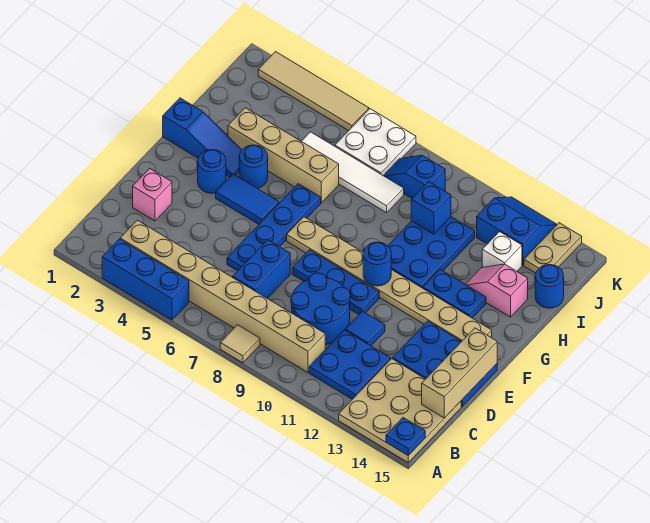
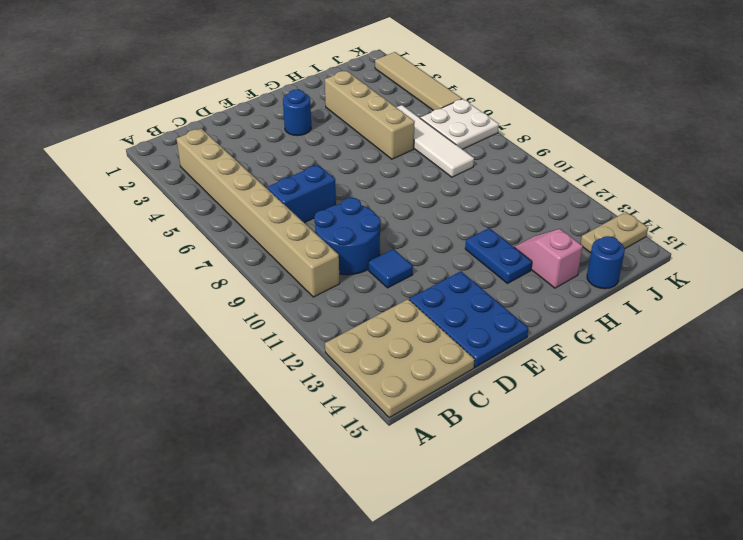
none -> blue brick A3:A5 level 1
none -> tan tile A8 level 1
none -> blue plate B11:C12 level 1
none -> pink brick D2 level 1

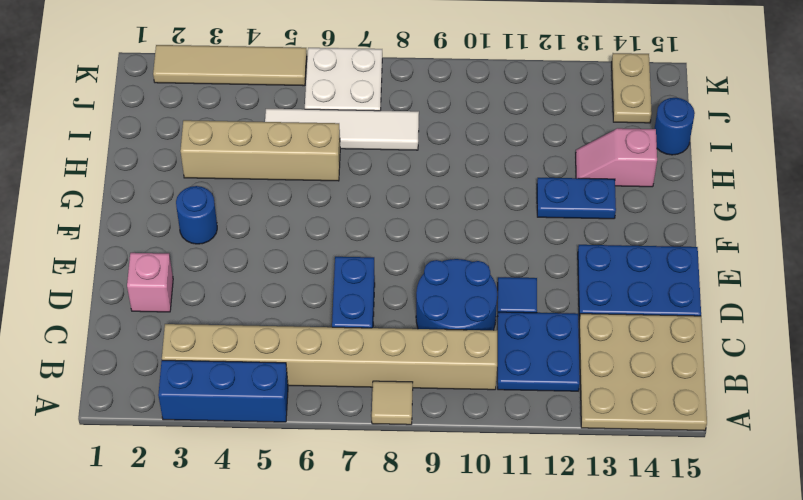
none -> blue plate D6:G6 level 1
none -> blue plate E8:E10 level 1
none -> blue tile F4:F5 level 1
none -> tan plate F7:F14 level 1

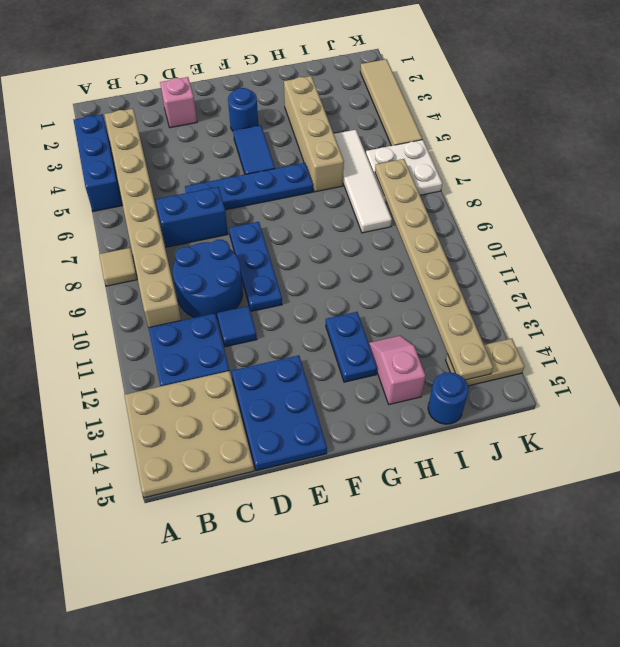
tan plate J7:J14 level 2 -> tan plate F7:F14 level 1
none -> blue slope G1:G3 level 1 top 1
none -> blue round brick G4 level 1
none -> blue plate G10:I11 level 1
none -> white brick I13 level 1

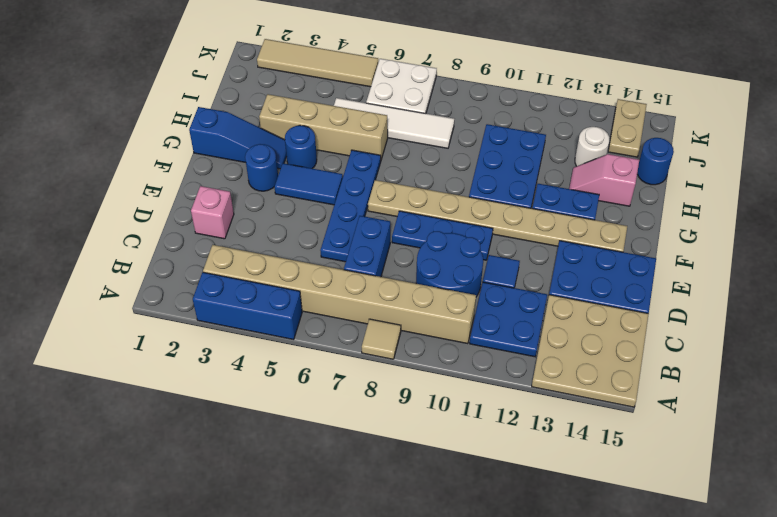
white round brick I13 level 1 -> white brick I13 level 1
none -> blue slope J8:J9 level 1 top 9
none -> blue slope J12:K13 level 1 top J
none -> blue plate A15 level 2
none -> tan brick C15:E15 level 2

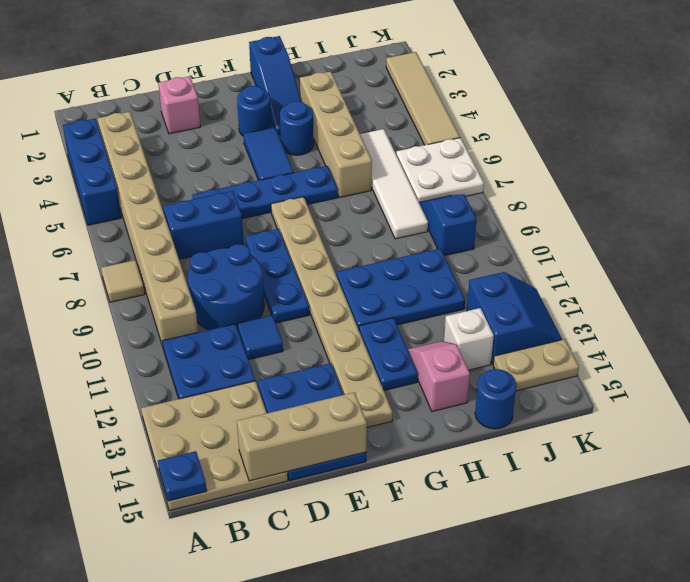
none -> blue round brick F10 level 2
none -> blue brick I10 level 2

